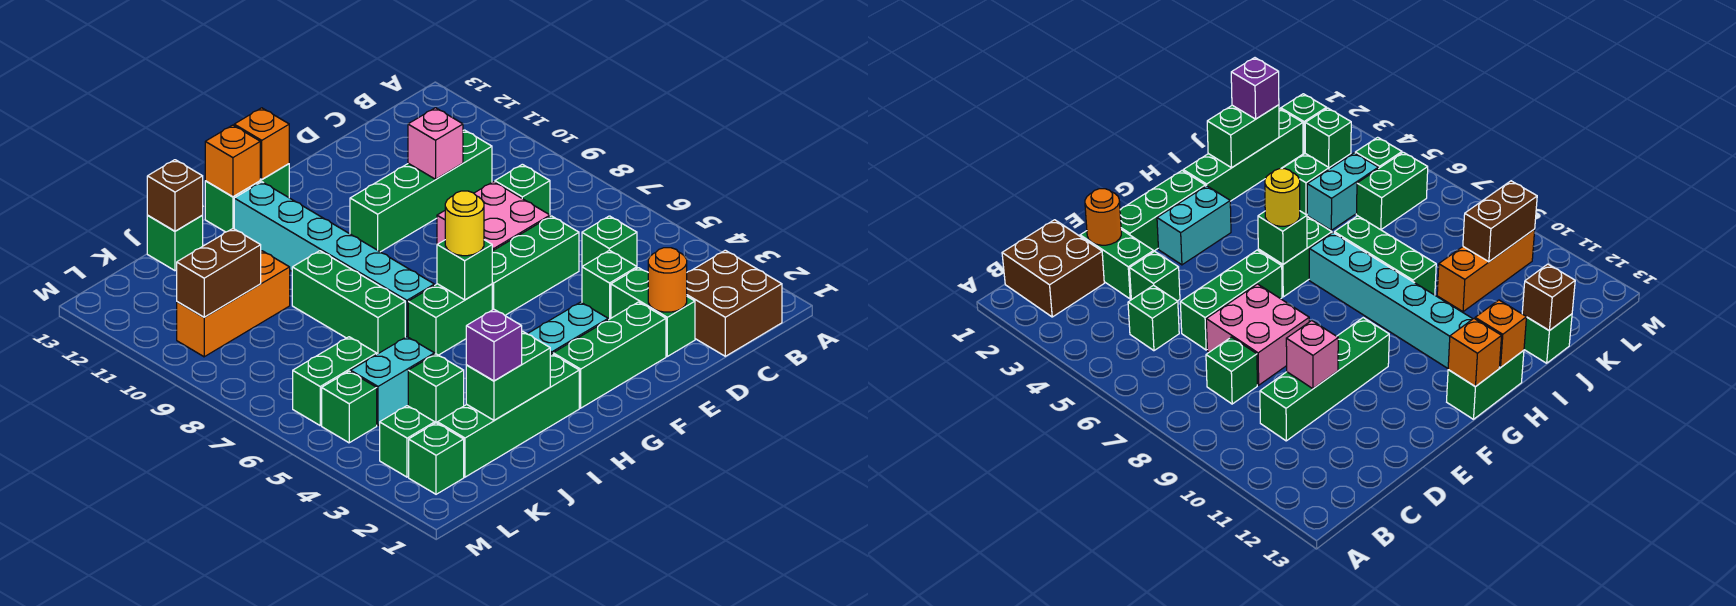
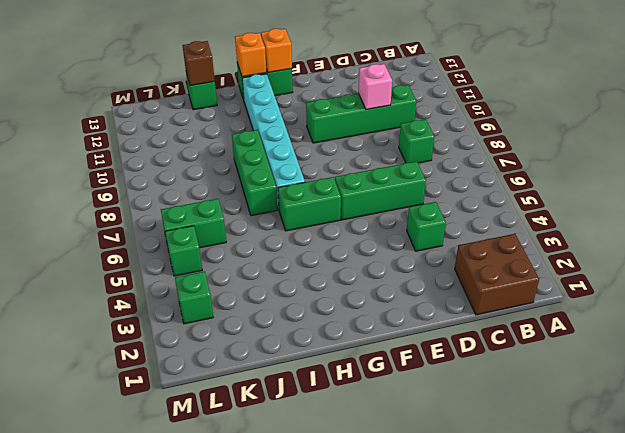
none -> green brick C5 level 1
none -> green brick D2:D3 level 1
none -> pink brick D7:E8 level 1
none -> green brick E2:G2 level 1

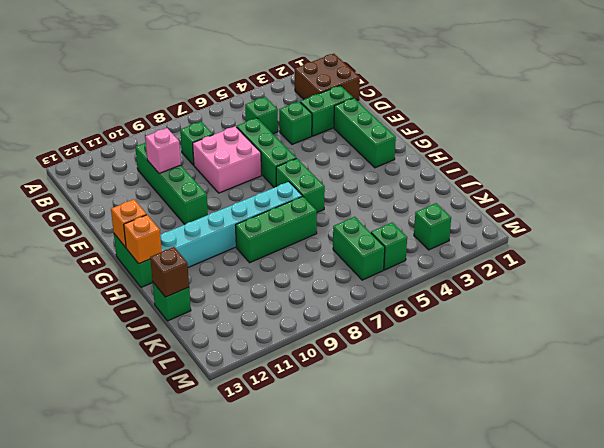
none -> cyan brick F3:G3 level 1
none -> green brick H2:K2 level 1
none -> green brick J4 level 1
none -> cyan brick J5:K5 level 1

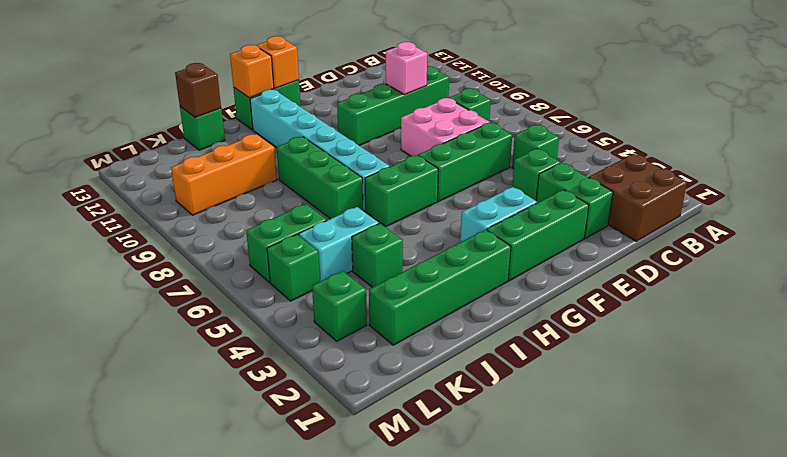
none -> green brick L2 level 1
none -> orange round brick D2 level 2
none -> green brick G6 level 2
none -> green brick I2:J2 level 2

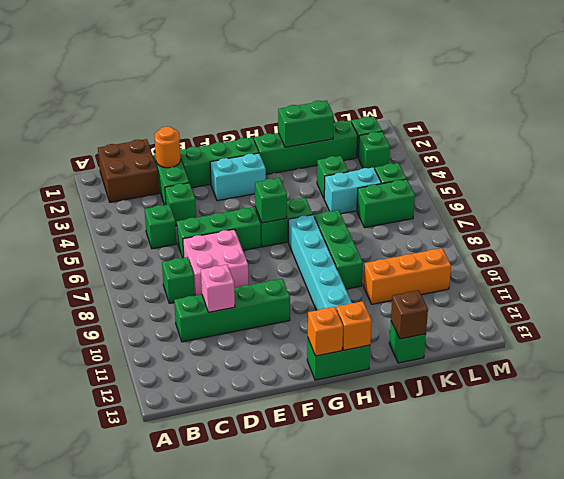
none -> brown brick K10:L10 level 2
none -> yellow round brick G6 level 3
none -> purple brick J2 level 3

